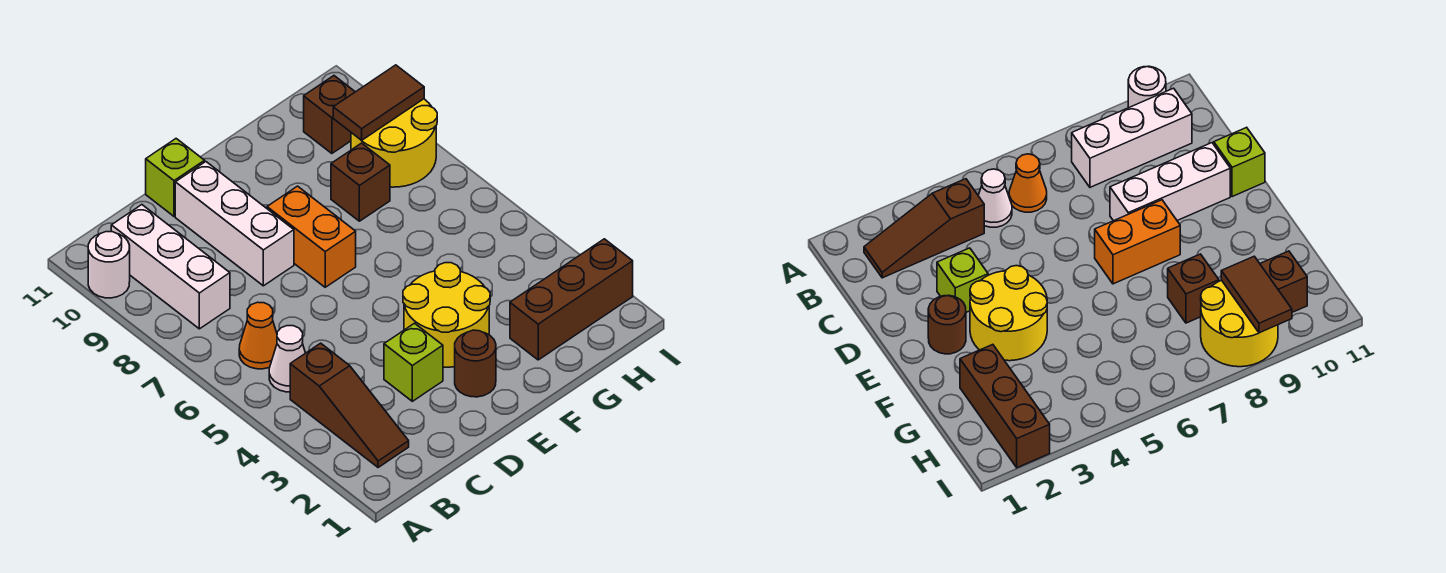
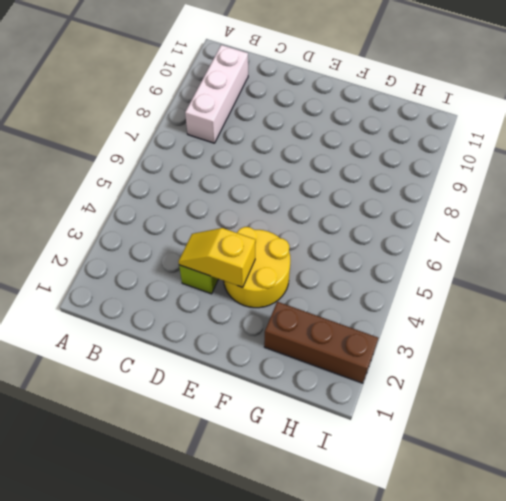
yellow slope D3:E3 level 2 top E -> none
none -> white round brick A10 level 1
none -> brown slope B2:B4 level 1 top 4
none -> white cone B5 level 1

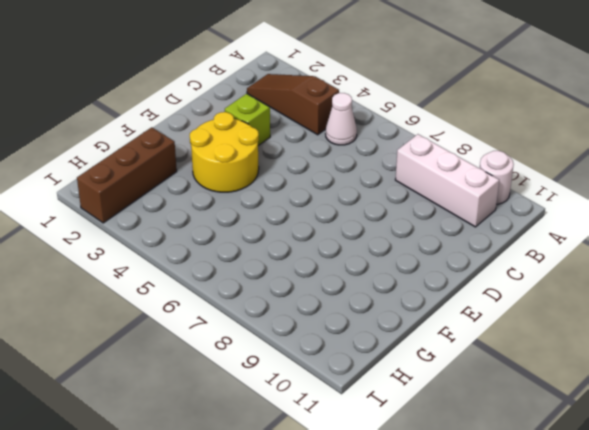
none -> orange cone B6 level 1
none -> white brick D8:D10 level 1
none -> lime brick D11 level 1

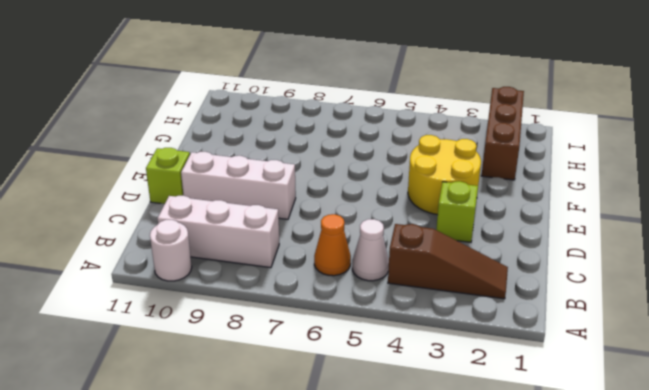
none -> brown round brick E2 level 1
none -> orange brick E7:E8 level 1
none -> brown brick G8 level 1

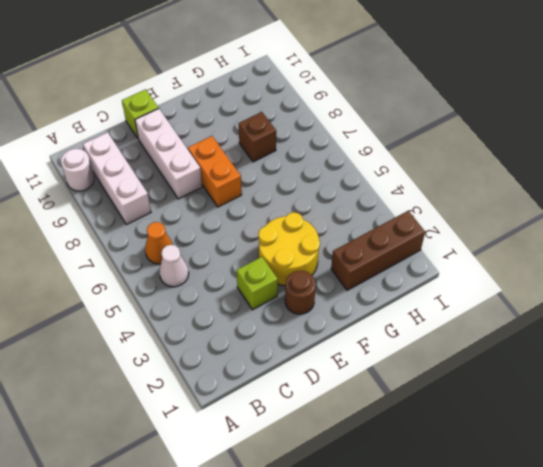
none -> brown slope B2:B4 level 1 top 4
none -> yellow round brick H8:I9 level 1
none -> brown brick H10 level 1

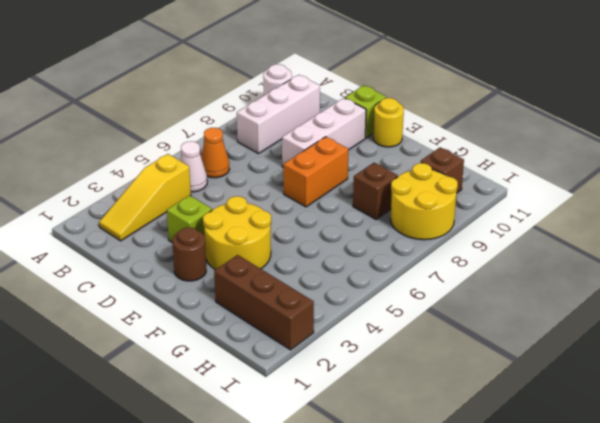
yellow slope B2:B4 level 1 top 4 -> brown slope B2:B4 level 1 top 4
yellow round brick E11 level 1 -> none
none -> brown tile H9:I9 level 2

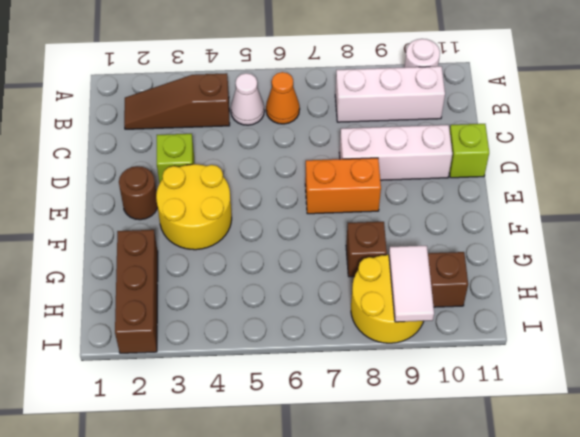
white tile H9:I9 level 2 -> brown tile H9:I9 level 2

